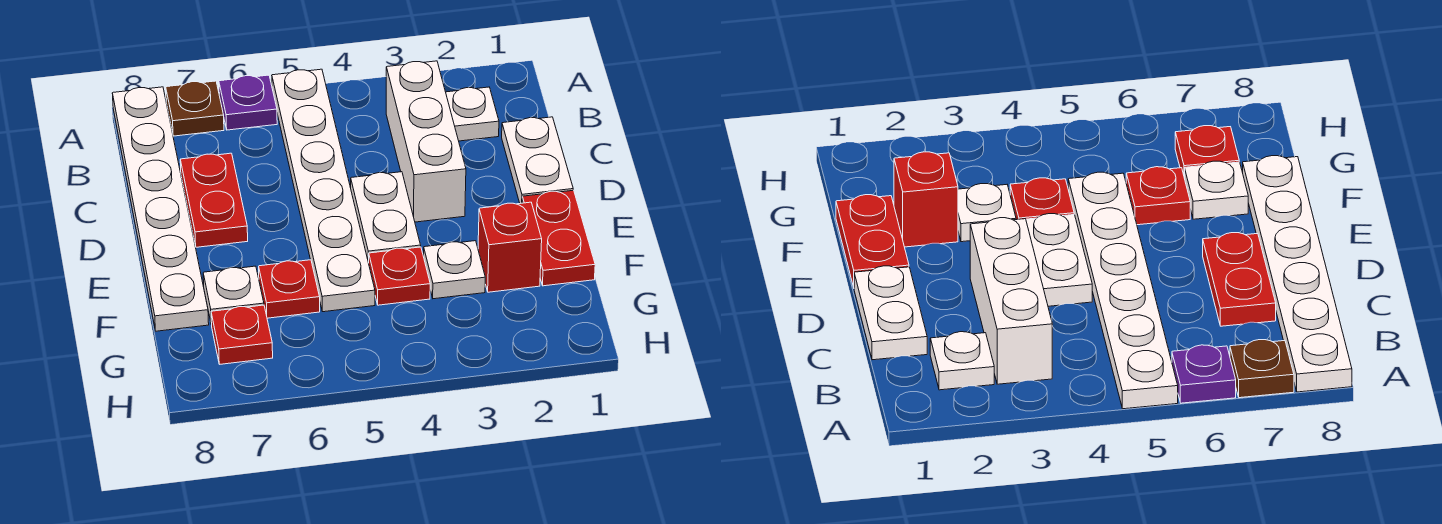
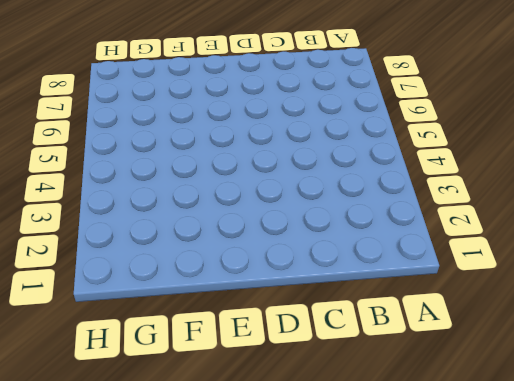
none -> white plate A5:F5 level 1
none -> purple plate A6 level 1
none -> brown plate A7 level 1

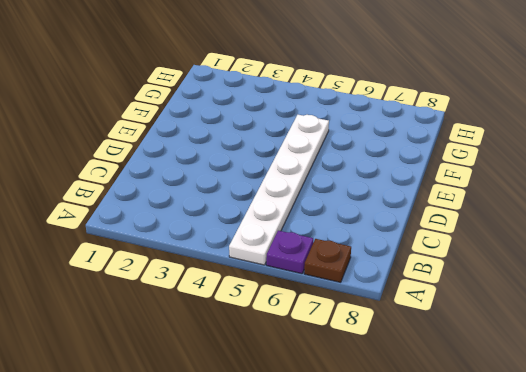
none -> white plate A8:F8 level 1
none -> white plate B2 level 1
none -> white brick B3:D3 level 1

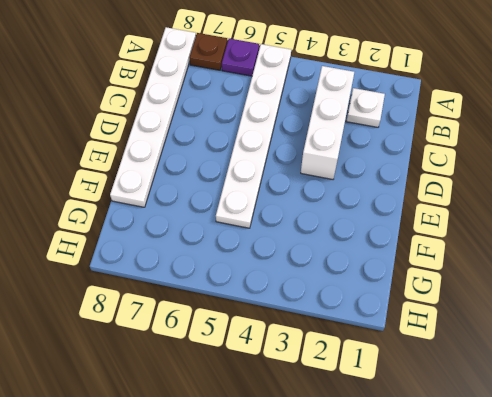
none -> white plate C1:D1 level 1
none -> red plate C7:D7 level 1
none -> white plate D4:E4 level 1

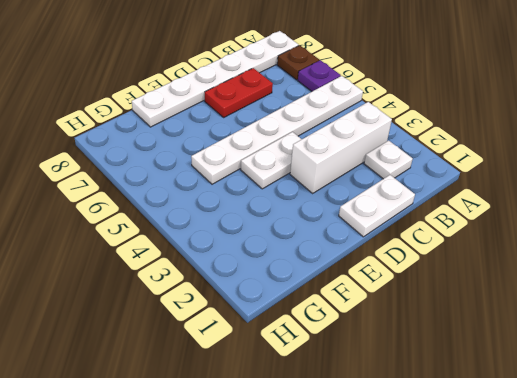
none -> red plate E1:F1 level 1
none -> red brick F2 level 1
none -> white plate F3 level 1

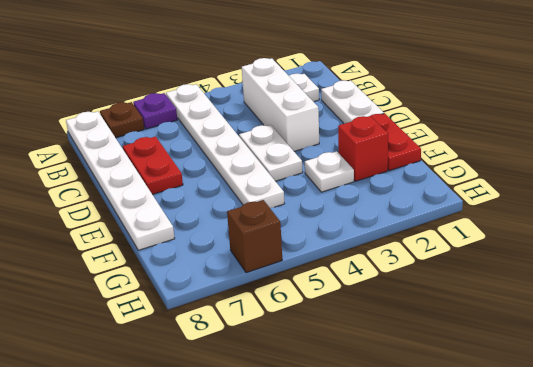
brown brick H6 level 1 -> none
none -> red plate F4 level 1
none -> red plate F6 level 1
none -> white plate F7 level 1

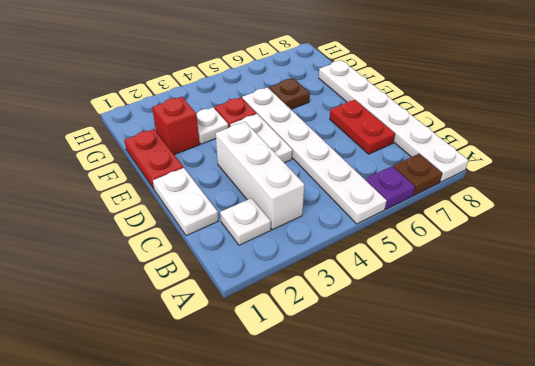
brown plate F6 level 1 -> red plate F6 level 1
none -> white plate F7 level 1
none -> red plate G7 level 1

